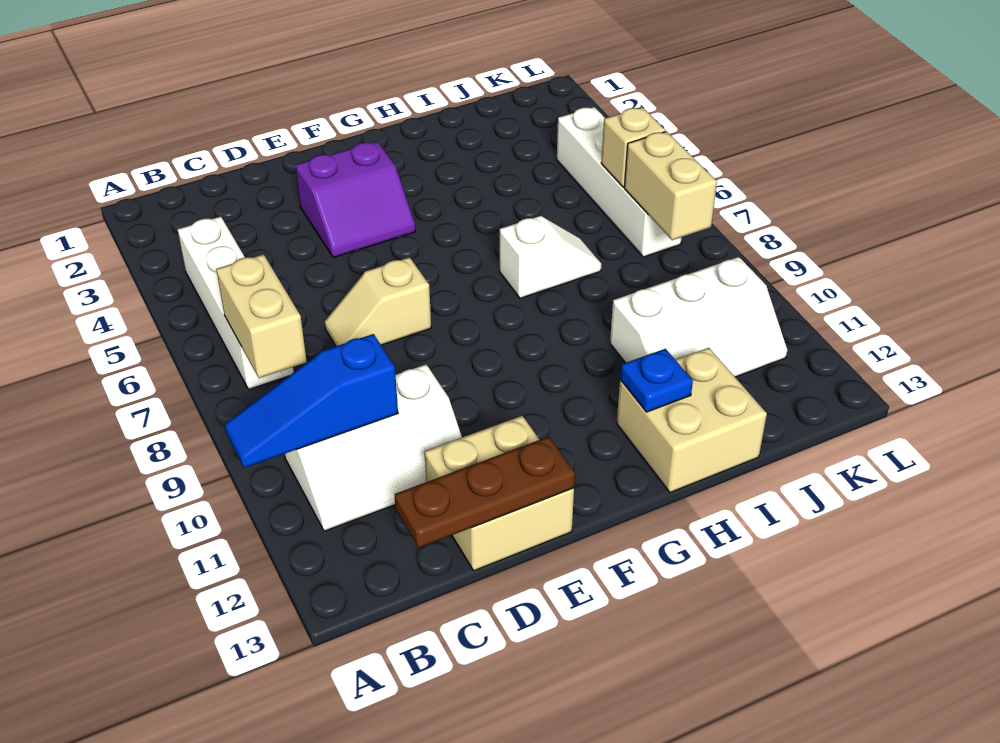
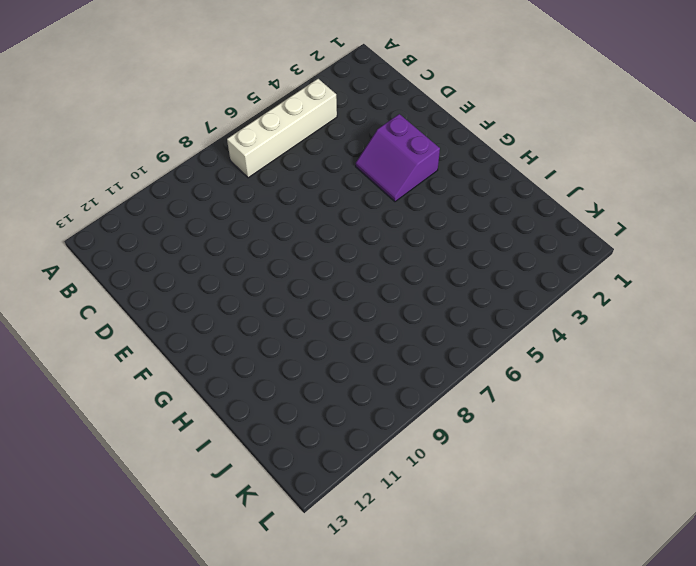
none -> white slope B10:D11 level 1 top 10
none -> tan slope D7:E7 level 1 top E
none -> tan brick D12:E13 level 1

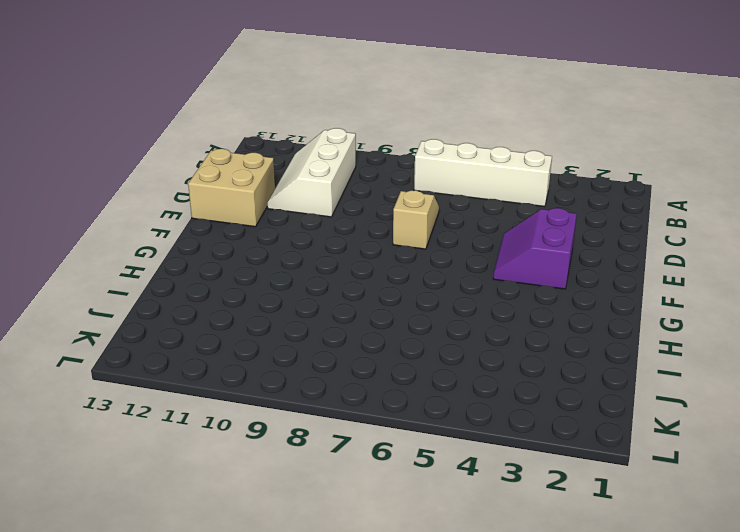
none -> white slope H7:I7 level 1 top H
none -> tan brick H12:I13 level 1
none -> white slope I10:K11 level 1 top 10

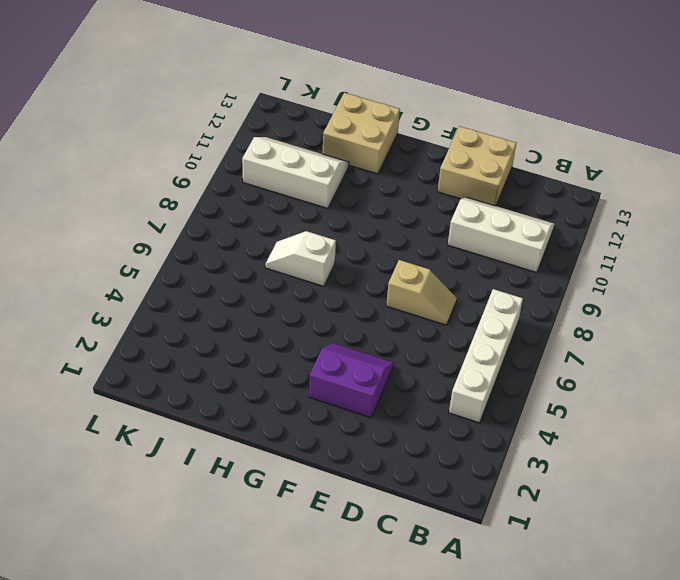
none -> white brick K4:K7 level 1
none -> blue slope A10:C10 level 2 top C
none -> tan brick B7:B8 level 2

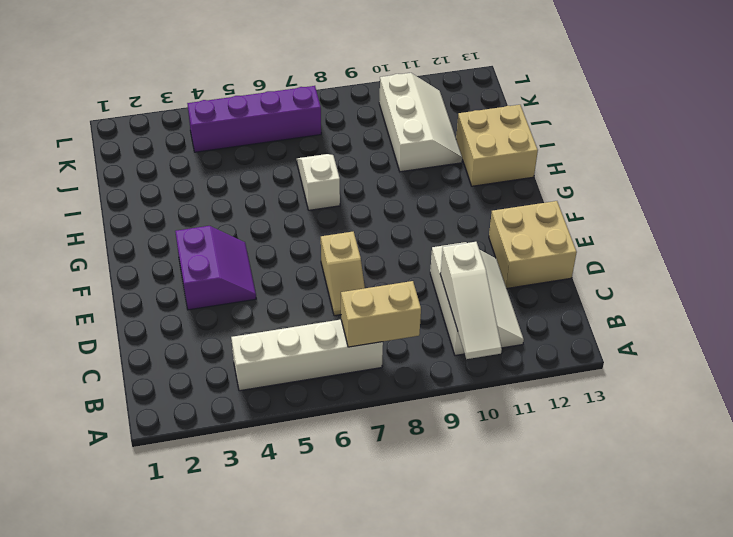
white slope A10:C10 level 2 top C -> blue slope A10:C10 level 2 top C
purple brick K4:K7 level 1 -> white brick K4:K7 level 1
none -> brown plate C13:E13 level 2
none -> blue plate H12 level 2
none -> tan brick K6 level 2

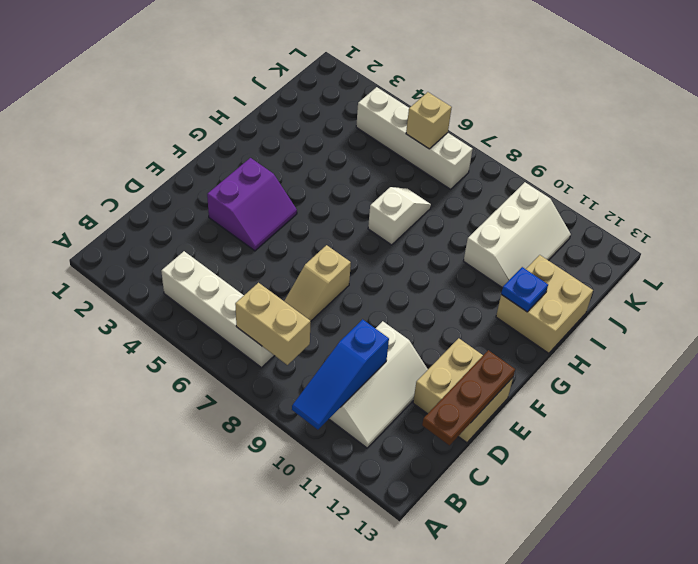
none -> tan brick K7:K8 level 2

